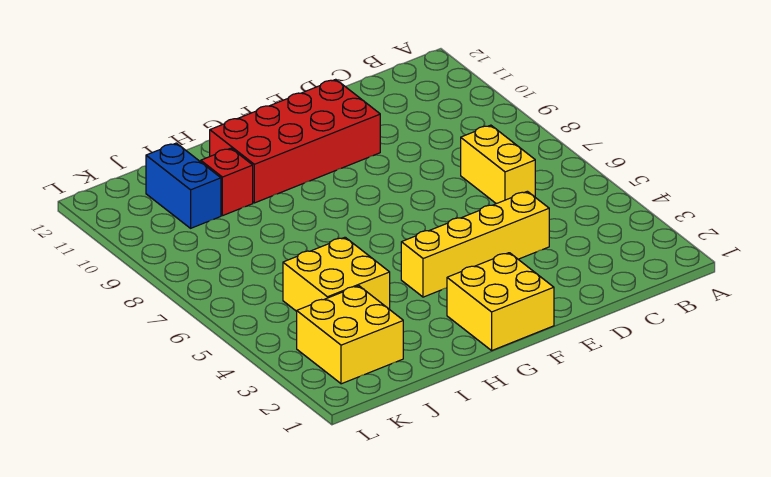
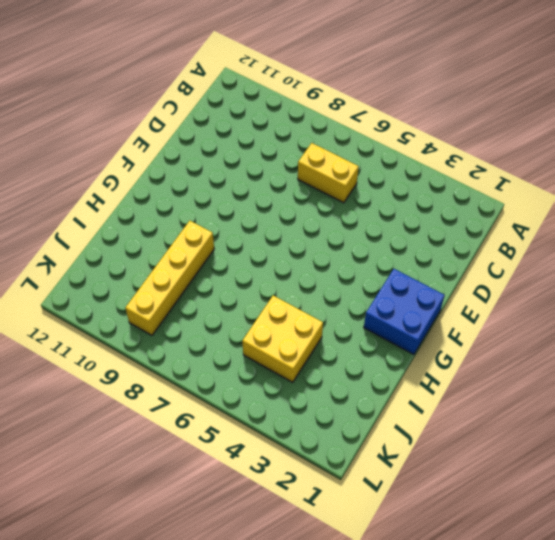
blue brick F1:G2 level 1 -> yellow brick F1:G2 level 1
yellow brick H9:K9 level 1 -> yellow brick D4:G4 level 1
none -> red brick E10:H11 level 1
none -> red brick I10 level 1

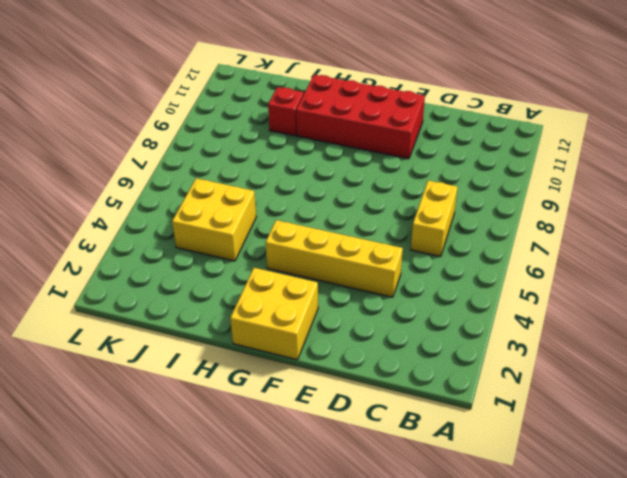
none -> yellow brick J2:K3 level 1
none -> blue brick J10:J11 level 1

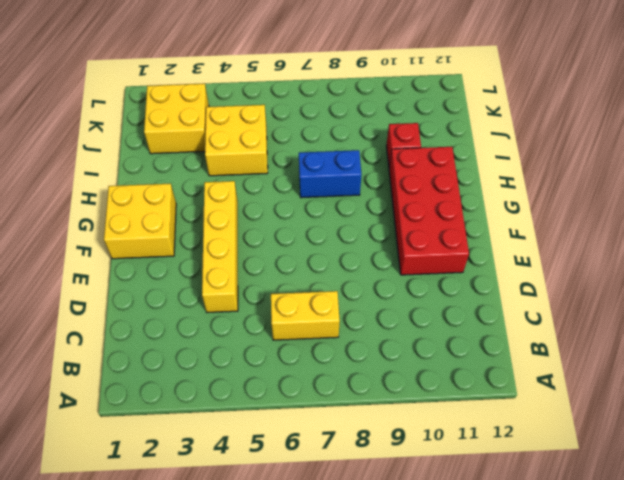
blue brick H7:H8 level 1 -> blue brick J10:J11 level 1

